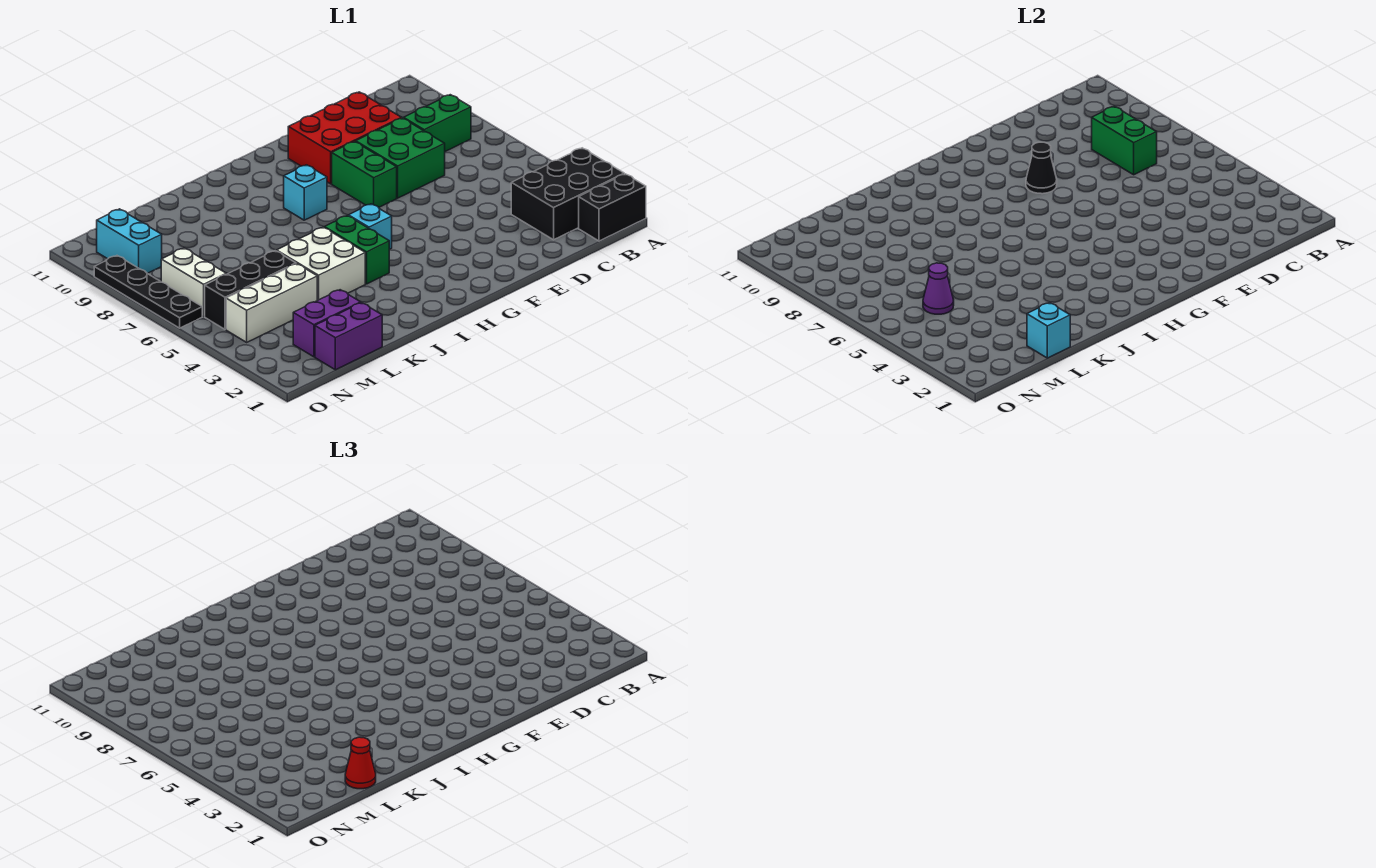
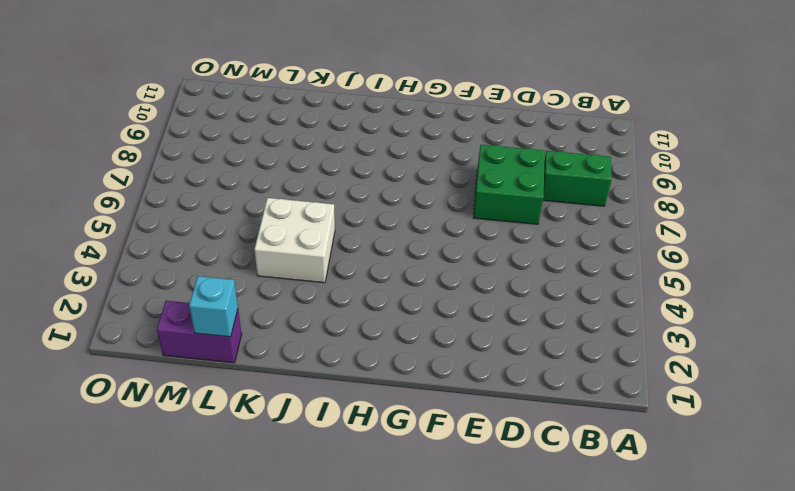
none -> black brick A1:B1 level 1
none -> black brick A2:C3 level 1
none -> red brick D9:F10 level 1

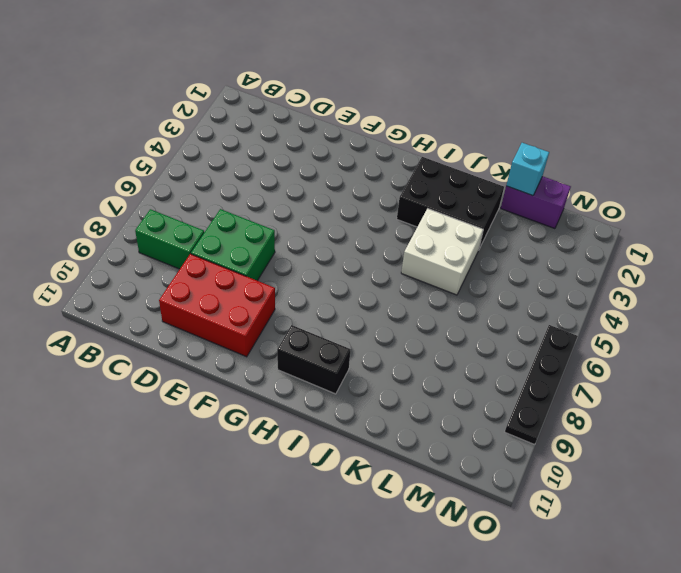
black brick H10:I10 level 1 -> black brick A1:B1 level 1
black brick I2:K3 level 1 -> black brick A2:C3 level 1
none -> green brick F7:F8 level 1
none -> cyan brick H5 level 1
none -> cyan brick H8 level 1

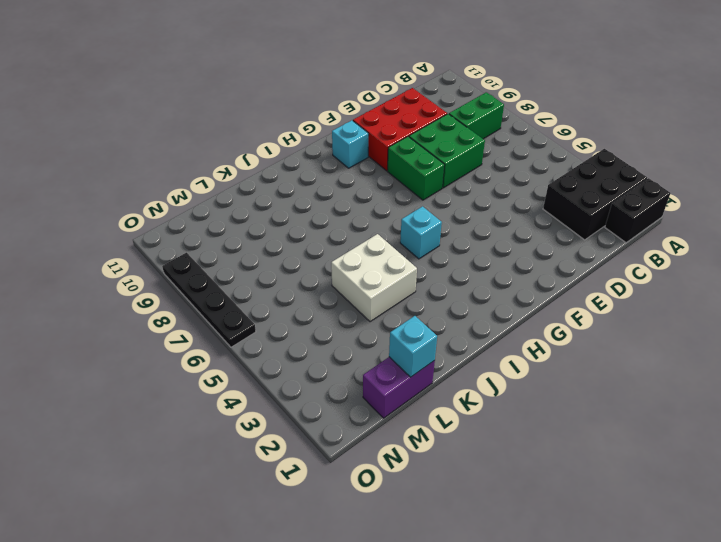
cyan brick G10 level 1 -> cyan brick H8 level 1
none -> green brick I4:I5 level 1
none -> purple brick L2:M2 level 1
none -> white brick L4:N4 level 1

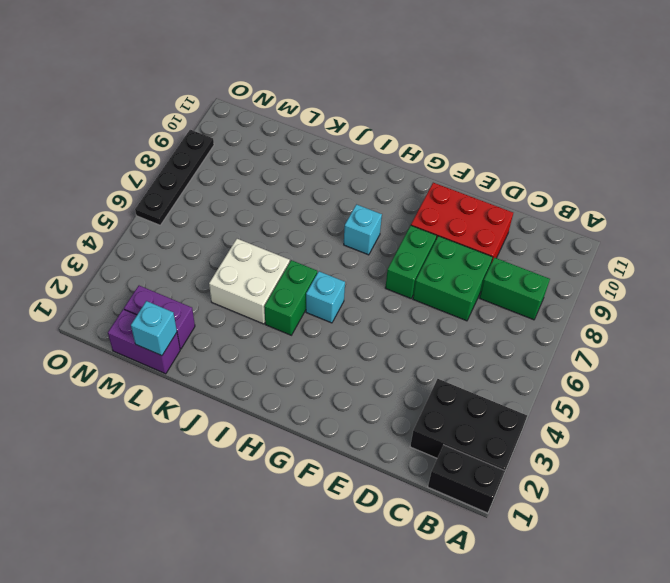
none -> white brick L4:N4 level 1
none -> black brick L5:N5 level 1
none -> white brick N6:N7 level 1

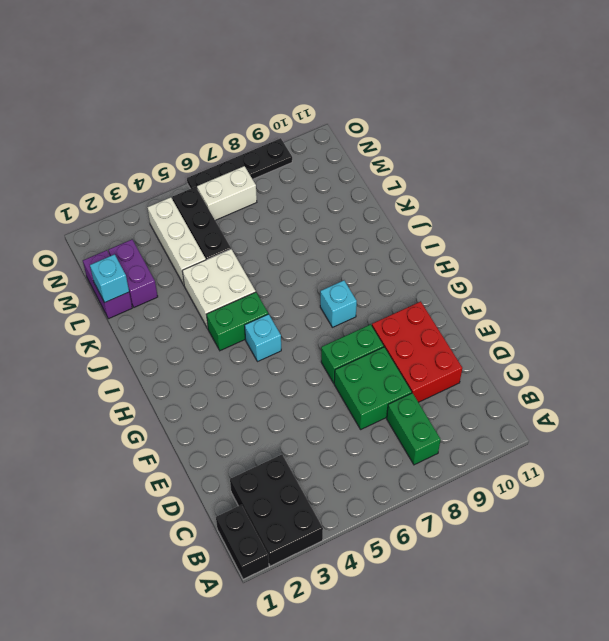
none -> cyan brick N9:N10 level 1
none -> green brick C7:C8 level 2
none -> black cone F8 level 2

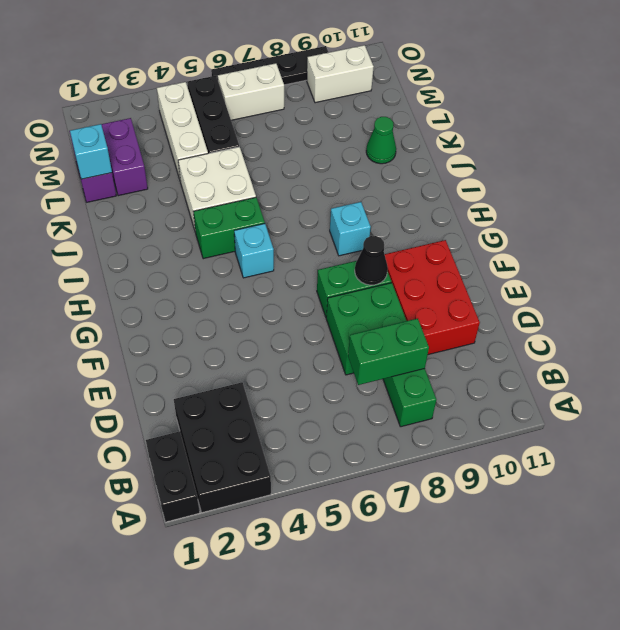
green cone K10 level 1 -> none
white brick N9:N10 level 1 -> cyan brick N9:N10 level 1
none -> purple cone M5 level 2
none -> red cone L1 level 3

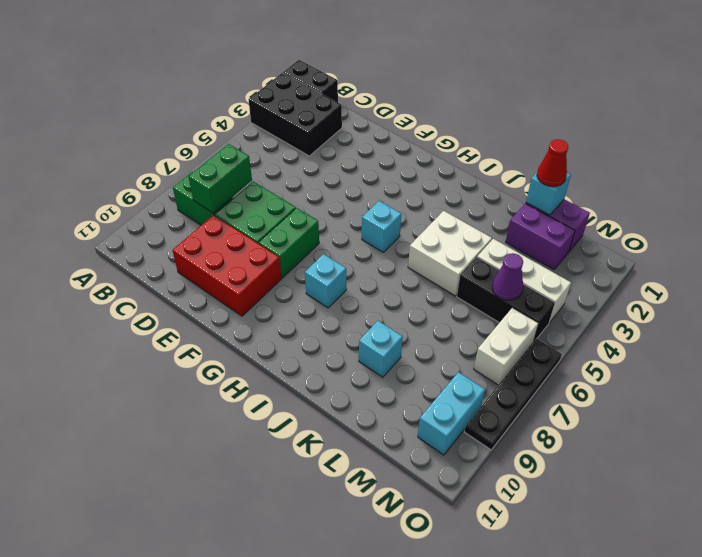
cyan brick K9 level 1 -> none
none -> green brick I4:I5 level 1
none -> black cone F8 level 2

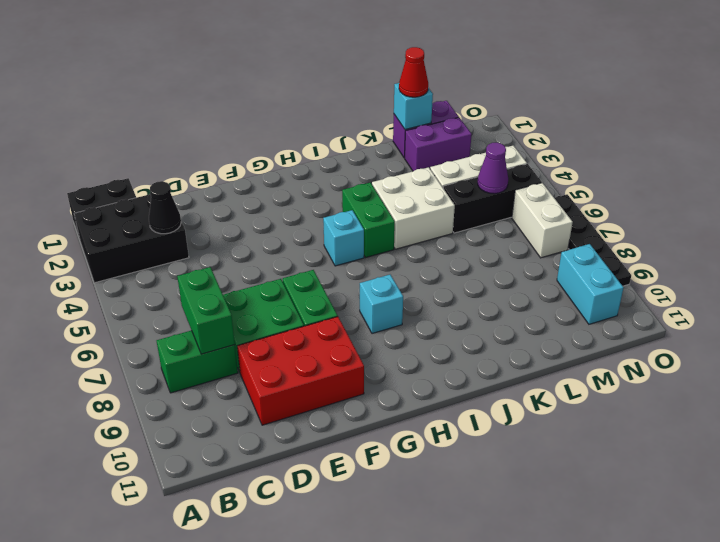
black cone C3 level 2 -> black cone F8 level 2

